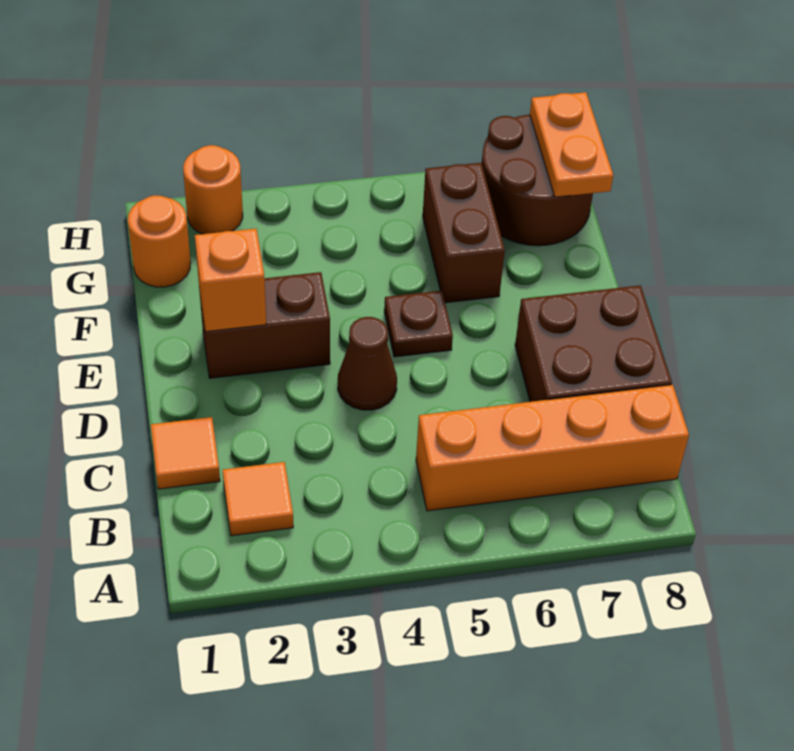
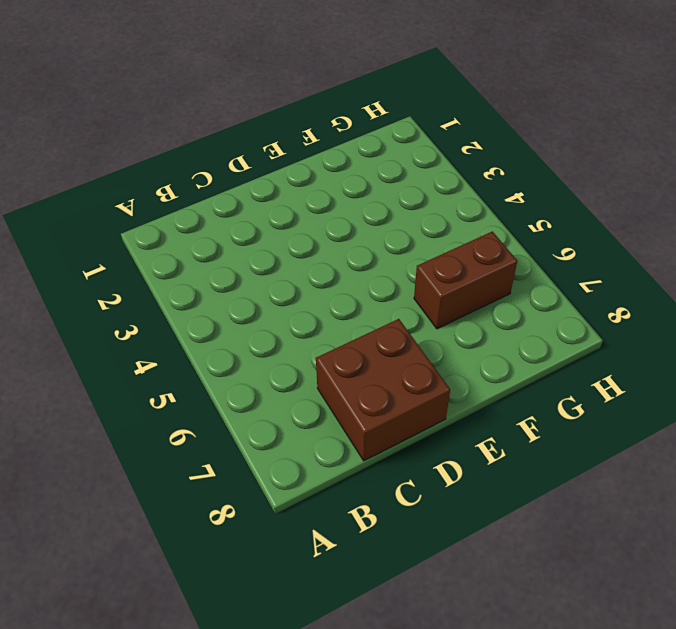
none -> orange tile B2 level 1
none -> orange brick B5:B8 level 1
none -> orange tile C1 level 1

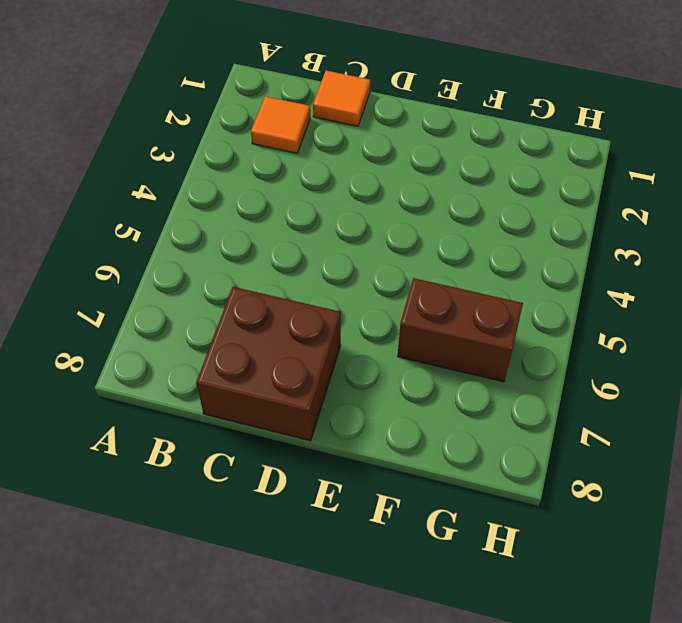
none -> orange brick B5:B8 level 1
none -> brown cone D4 level 1
none -> brown brick E2:E3 level 1

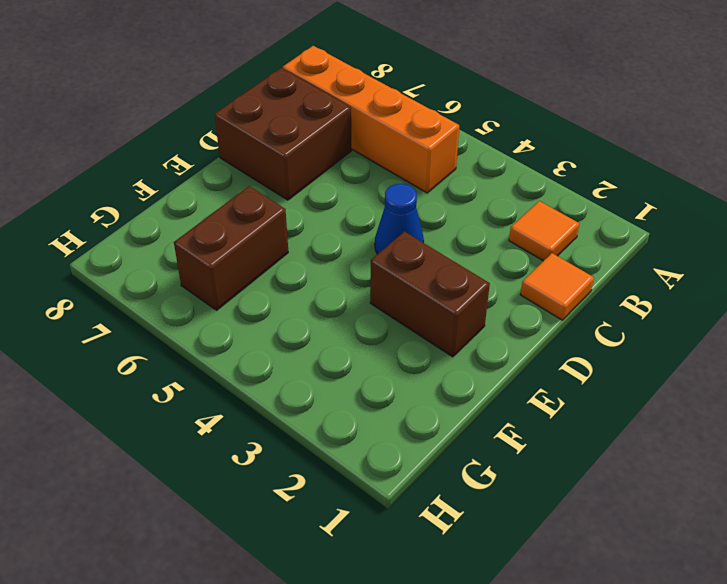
blue cone D4 level 1 -> brown cone D4 level 1
none -> brown plate E5 level 1
none -> orange round brick G1 level 1
none -> brown round brick G7:H8 level 1

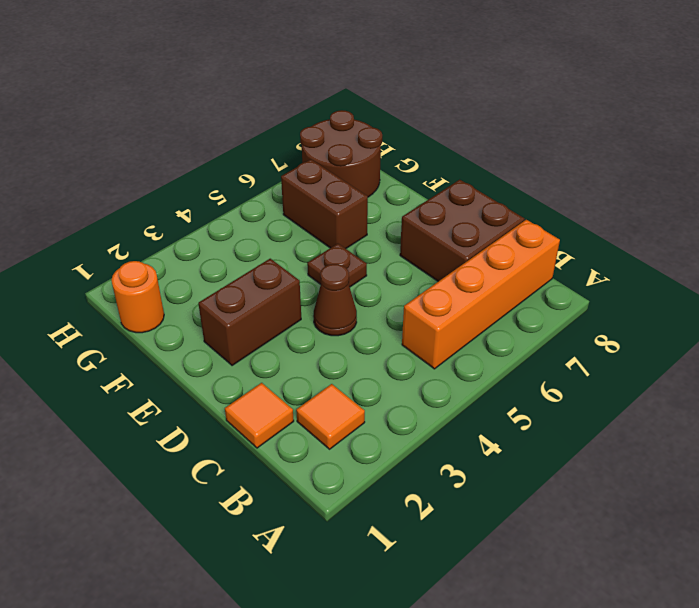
none -> orange round brick H2 level 1
none -> orange brick E2 level 2
none -> orange plate G8:H8 level 2

